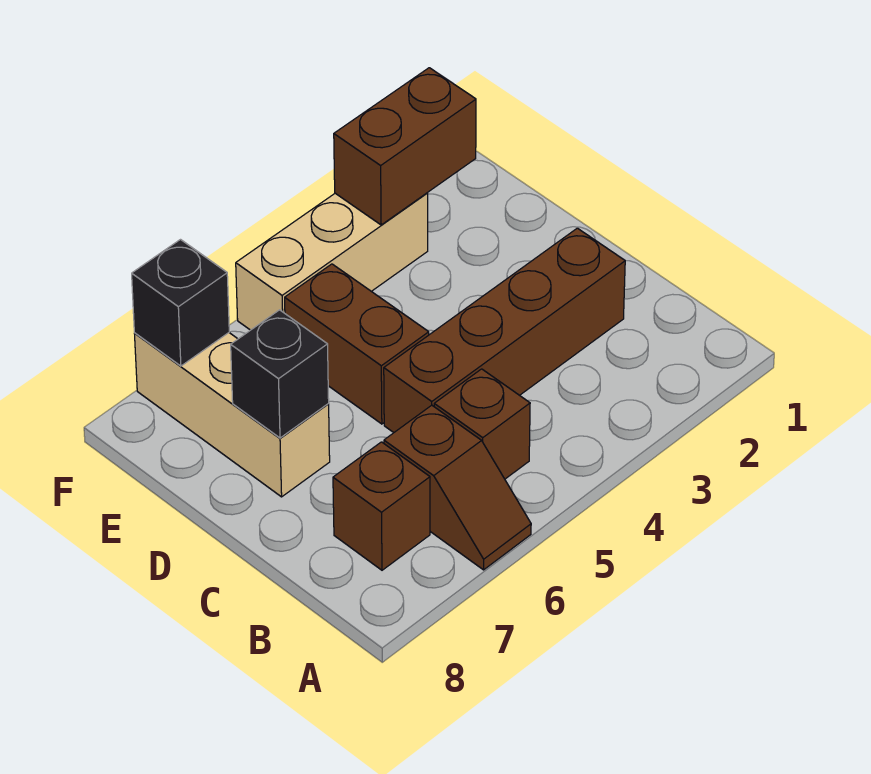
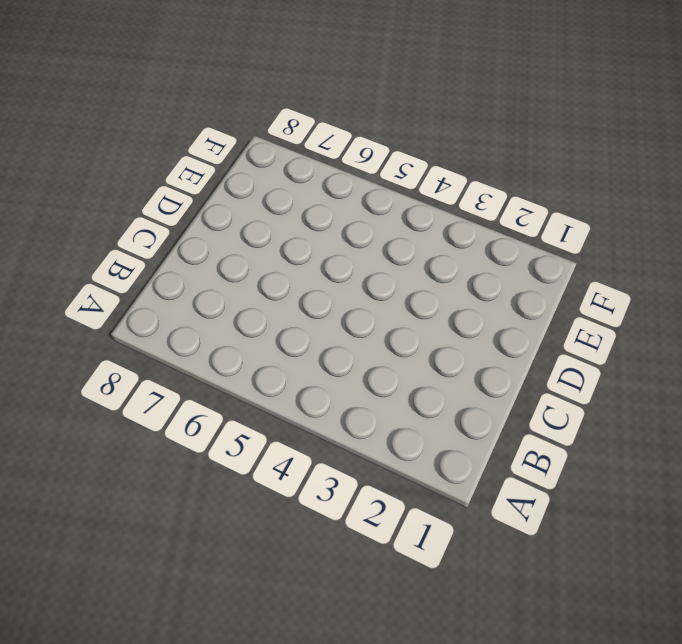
none -> brown slope A6:B6 level 1 top B
none -> brown brick B5 level 1

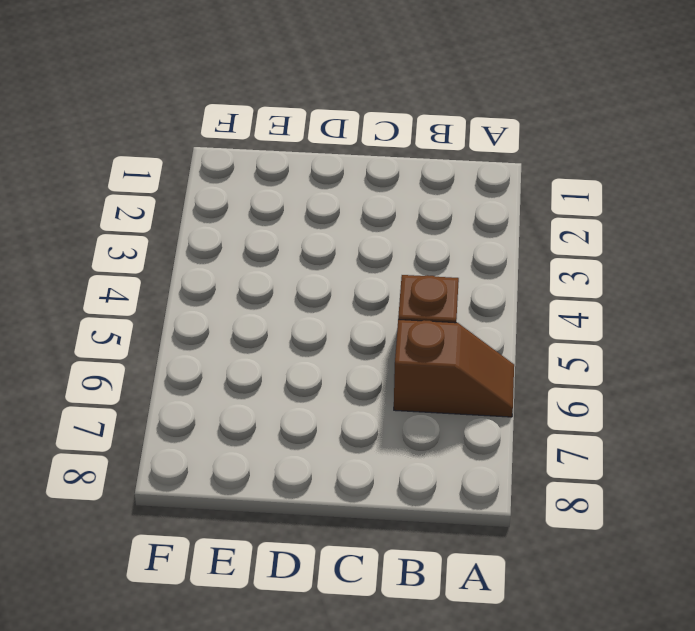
none -> brown brick B7 level 1
none -> brown brick C2:C5 level 1

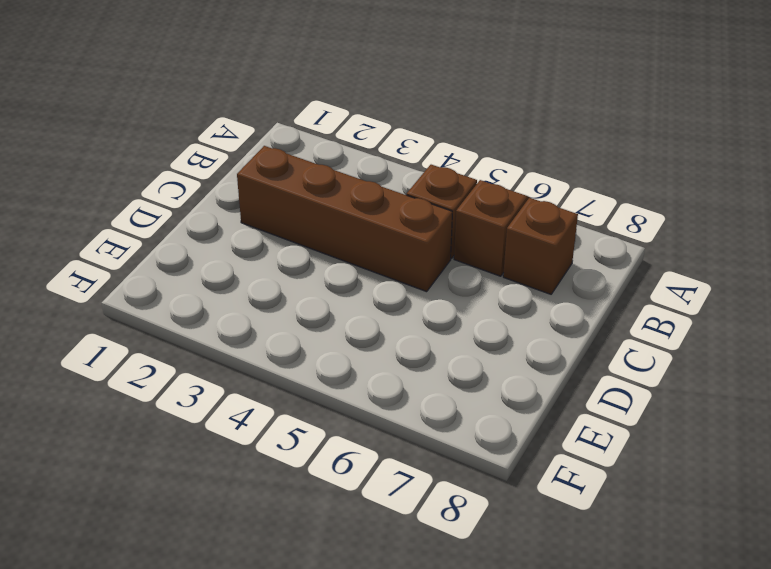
none -> brown brick D5:E5 level 1
none -> tan brick D7:F7 level 1

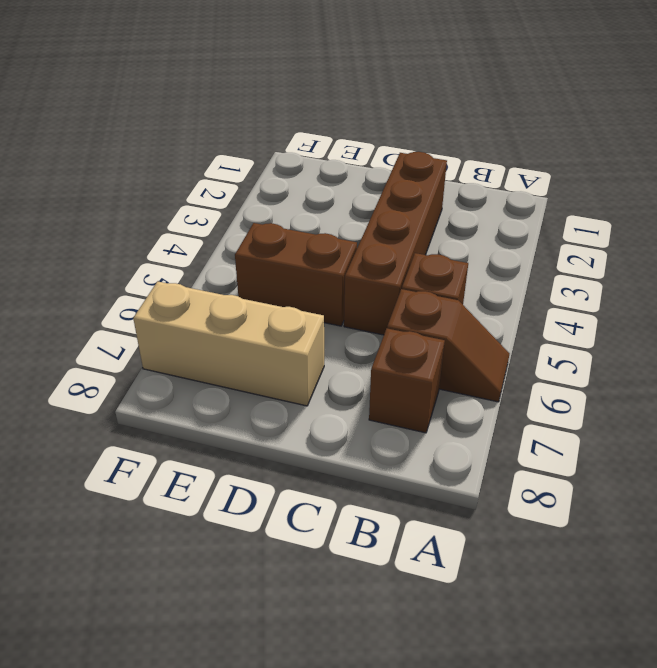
none -> tan brick F3:F5 level 1
none -> black brick D7 level 2

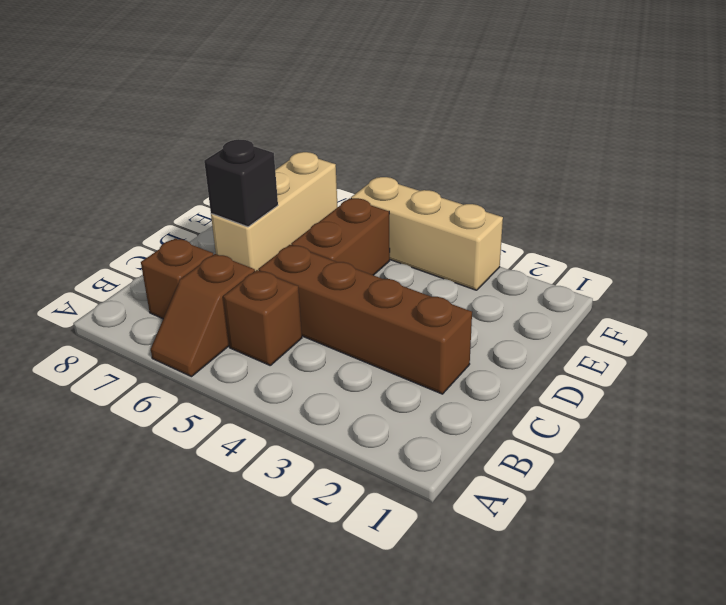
none -> brown brick F2:F3 level 2
none -> black brick F7 level 2

